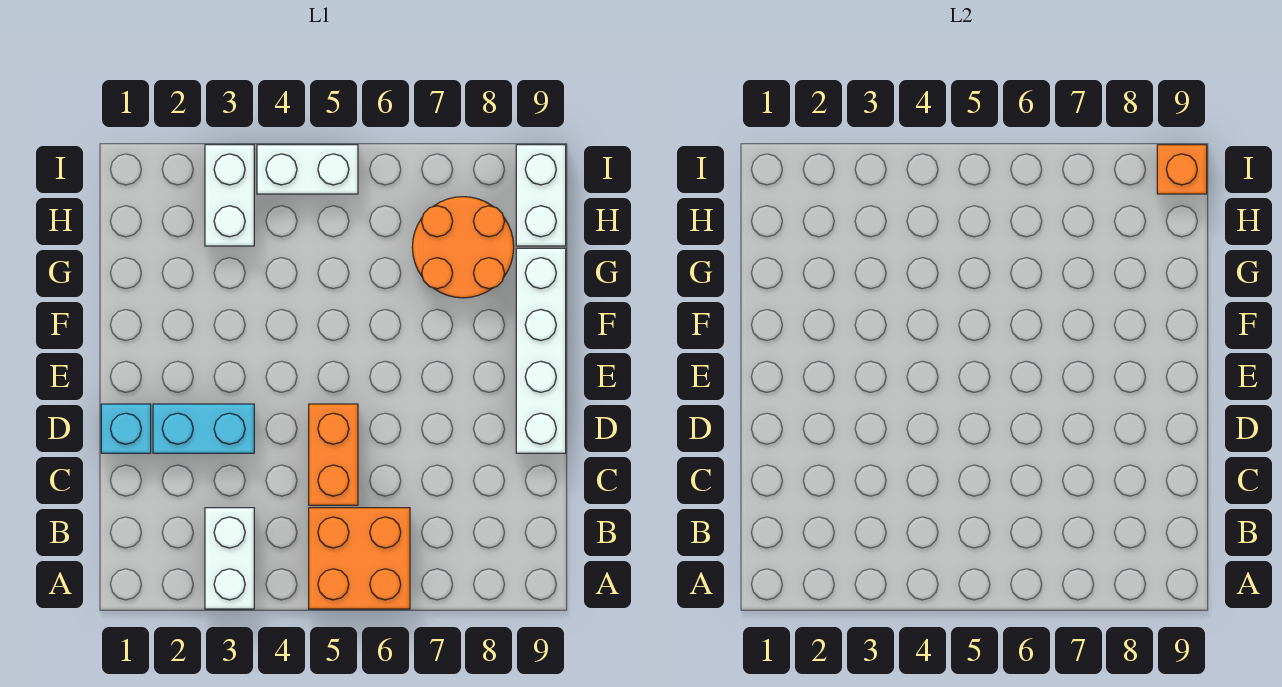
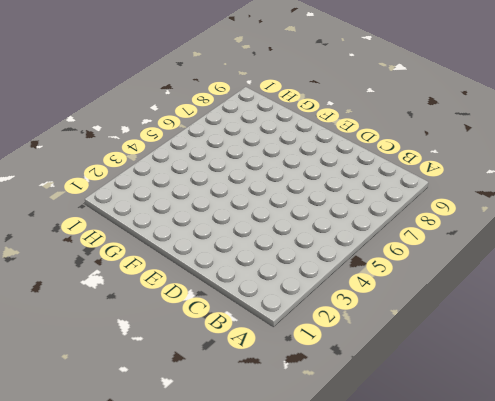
none -> white brick A3:B3 level 1
none -> orange brick A5:B6 level 1

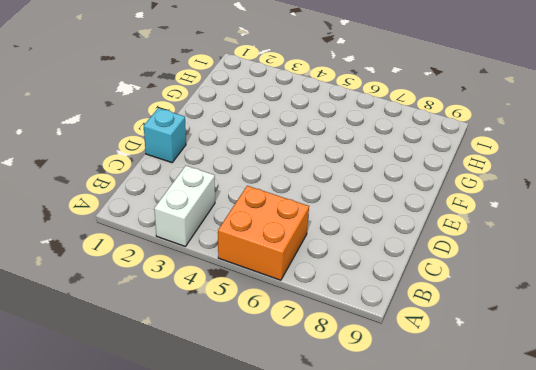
none -> orange brick C5:D5 level 1
none -> cyan brick D2:D3 level 1

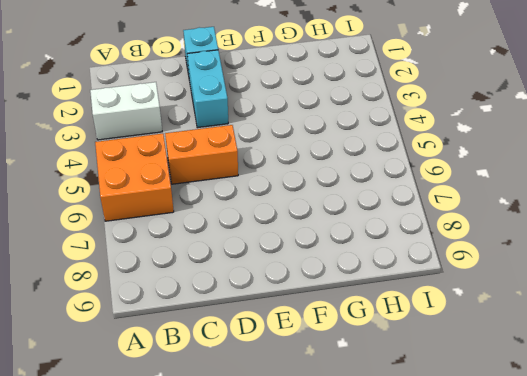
none -> white brick D9:G9 level 1
none -> orange round brick G7:H8 level 1

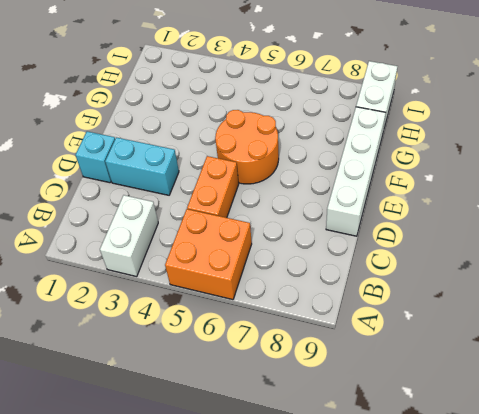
orange round brick E5:F6 level 1 -> orange round brick G7:H8 level 1
none -> white brick H3:I3 level 1
none -> white brick I4:I5 level 1

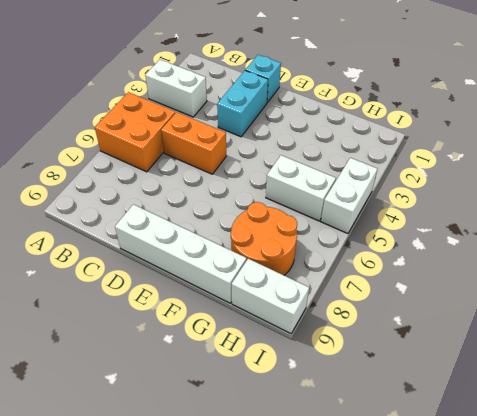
white brick G5:H5 level 1 -> white brick H3:I3 level 1
none -> orange brick I9 level 2

